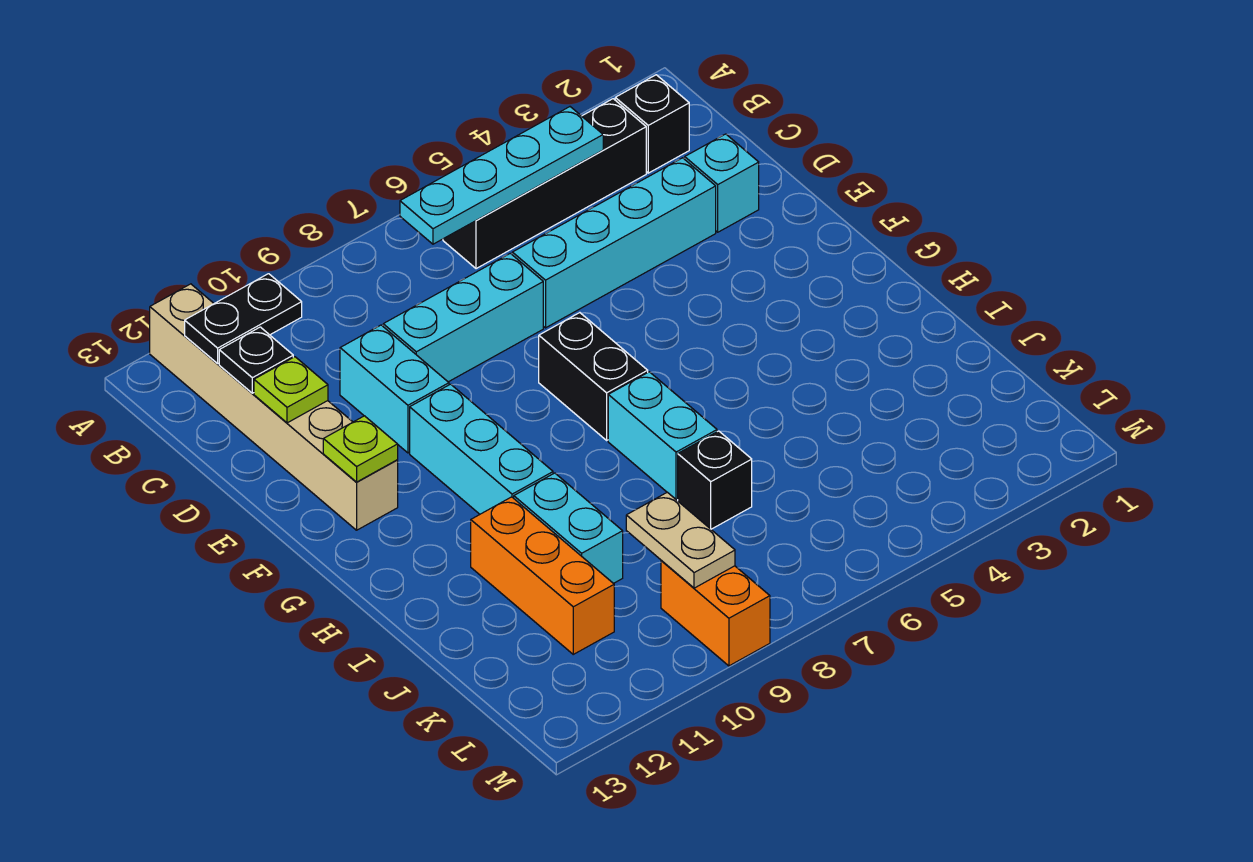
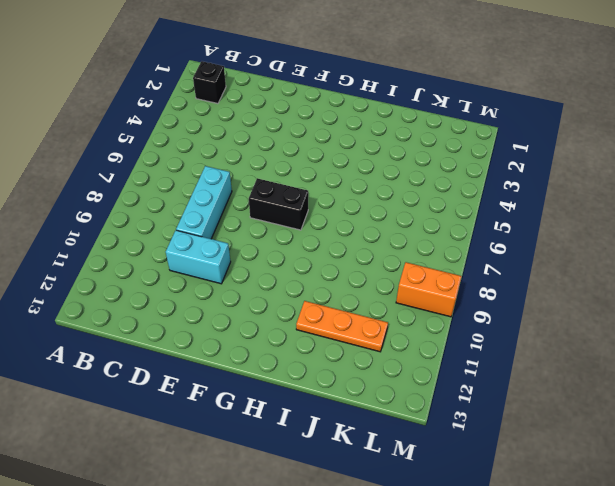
orange plate I11:K11 level 1 -> orange brick I11:K11 level 1
none -> tan brick A12:F12 level 1
none -> black brick B3:B6 level 1
none -> cyan brick D2 level 1

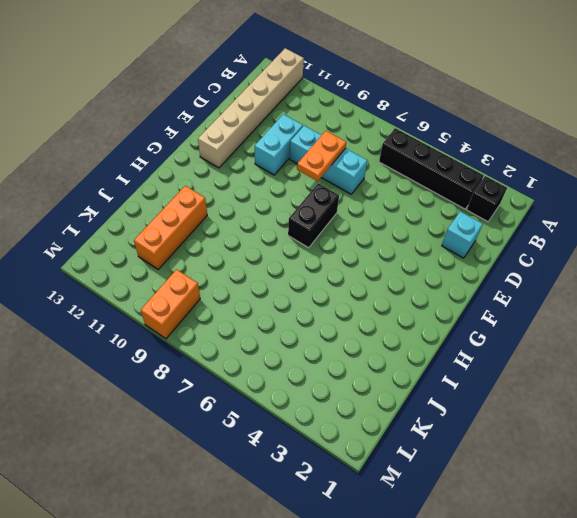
orange plate D8:E8 level 2 -> none
none -> cyan brick D3:D6 level 1
none -> cyan brick F10:H10 level 1
none -> cyan brick H7:I7 level 1

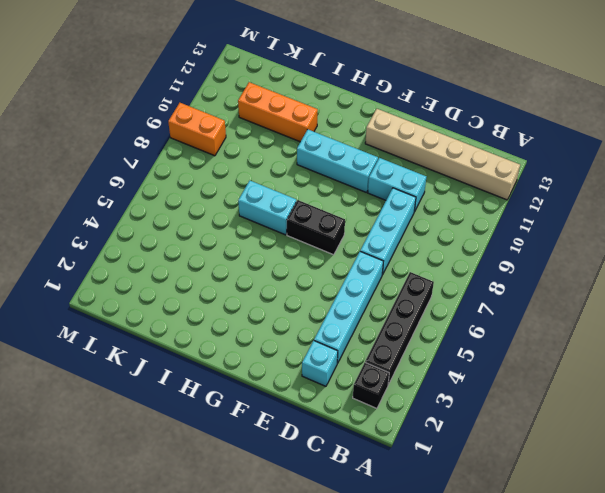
none -> cyan brick I10:J10 level 1
none -> black brick J7 level 1
none -> cyan plate B4:B7 level 2

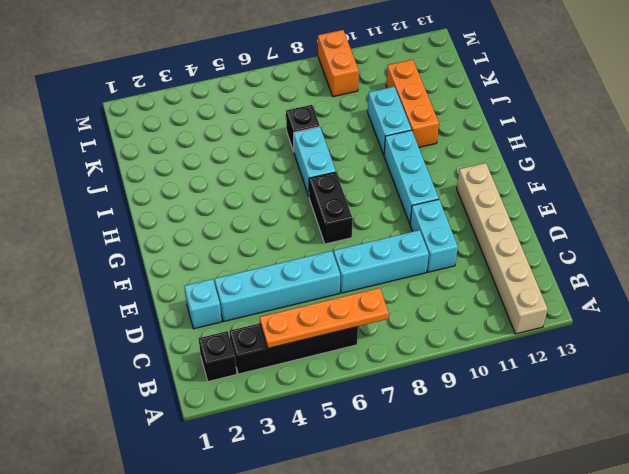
orange plate B4:B7 level 2 -> cyan plate B4:B7 level 2
none -> black plate B11:B12 level 2
none -> black plate C12 level 2
none -> lime plate D12 level 2

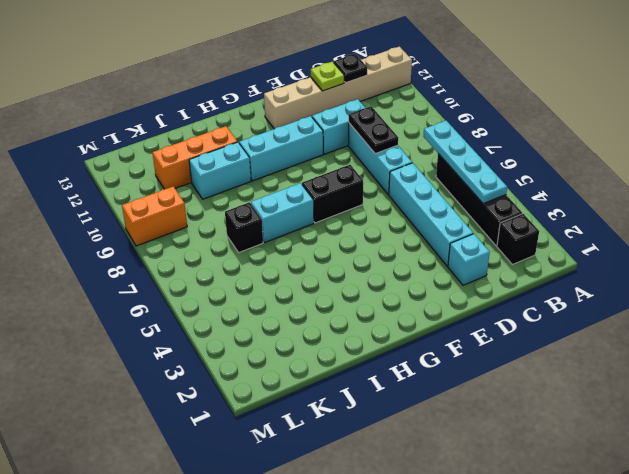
black plate D8:D9 level 2 -> black plate B11:B12 level 2
none -> lime plate F12 level 2
none -> tan plate K9:L9 level 2

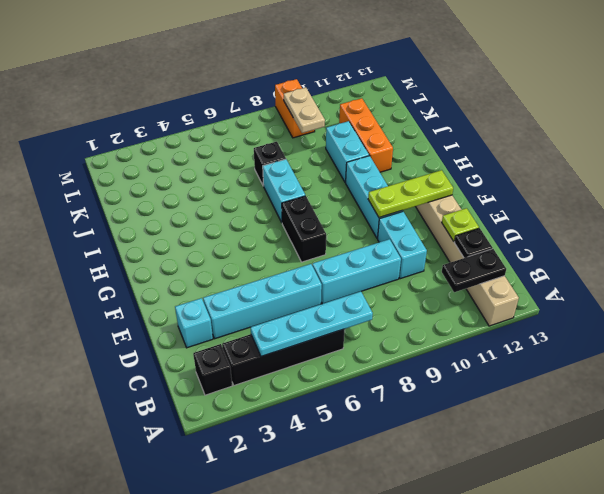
lime plate F10:F12 level 2 -> lime plate F12 level 2

